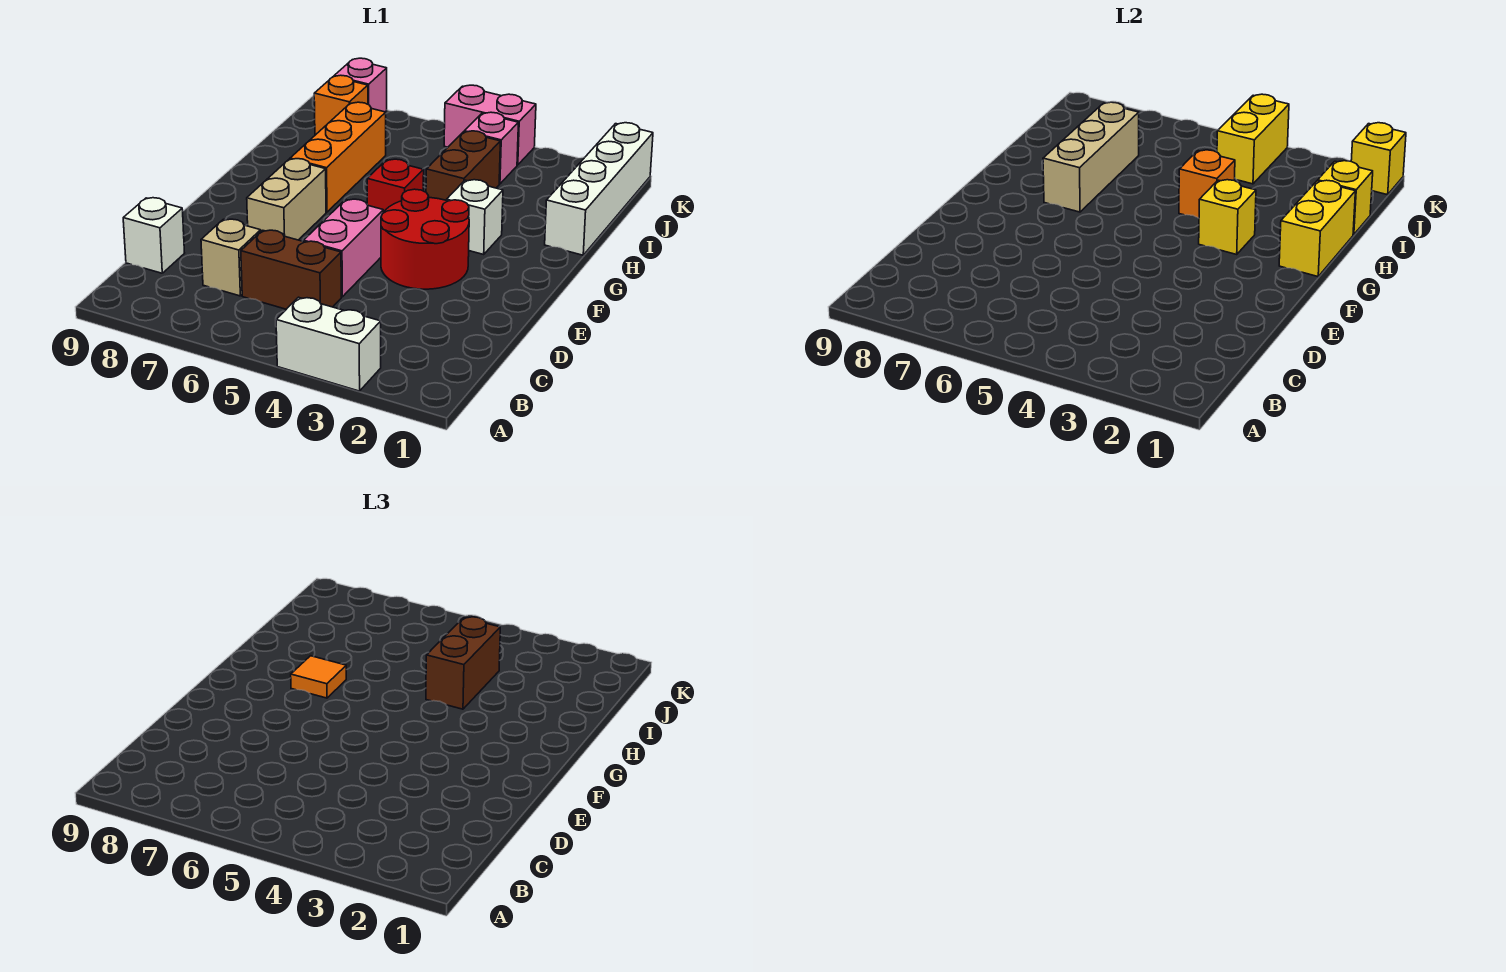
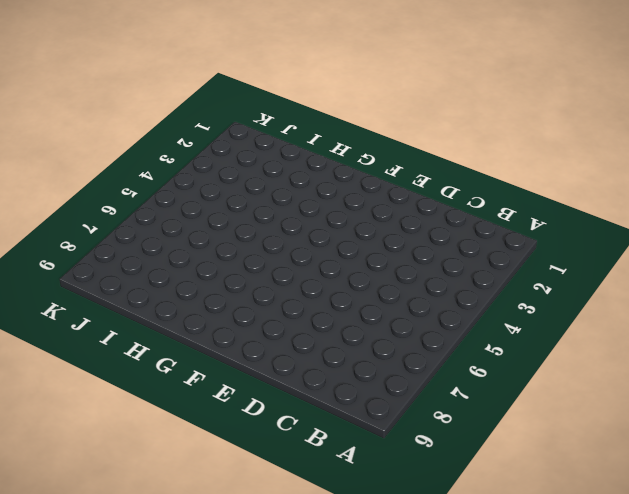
none -> white brick A3:A4 level 1
none -> brown brick C5:C6 level 1
none -> tan brick C7 level 1

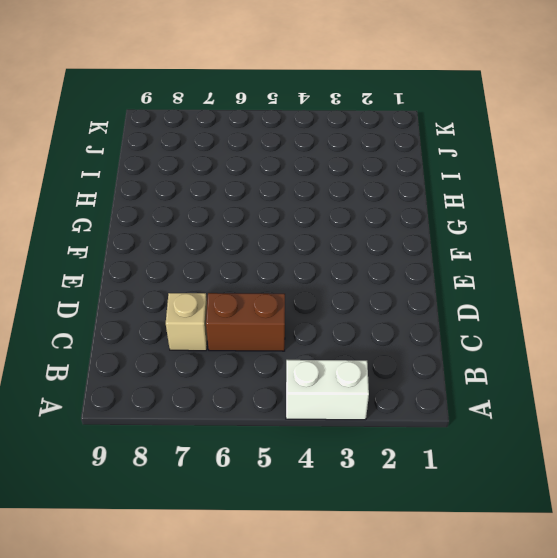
none -> white brick C9 level 1
none -> pink brick D5:E5 level 1
none -> red round brick E3:F4 level 1

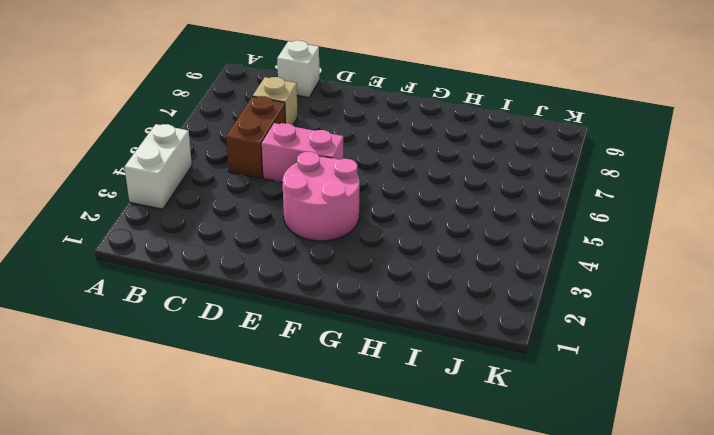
pink round brick E3:F4 level 1 -> red round brick E3:F4 level 1
none -> tan brick E7:F7 level 1
none -> white brick G3 level 1
none -> red brick G5 level 1

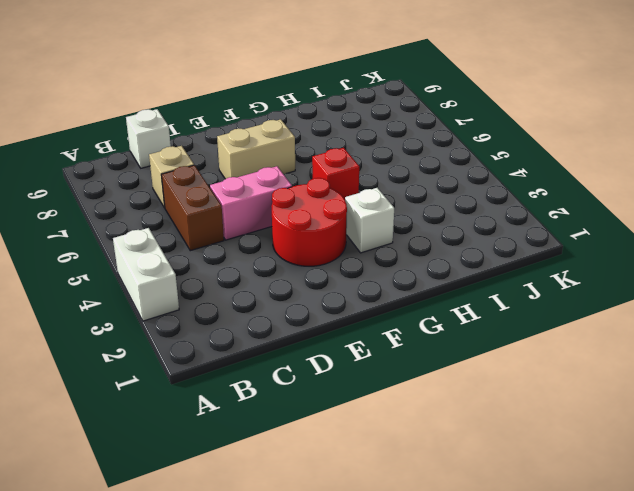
none -> orange brick G7:I7 level 1
none -> white brick H1:K1 level 1
none -> brown brick H4:I4 level 1

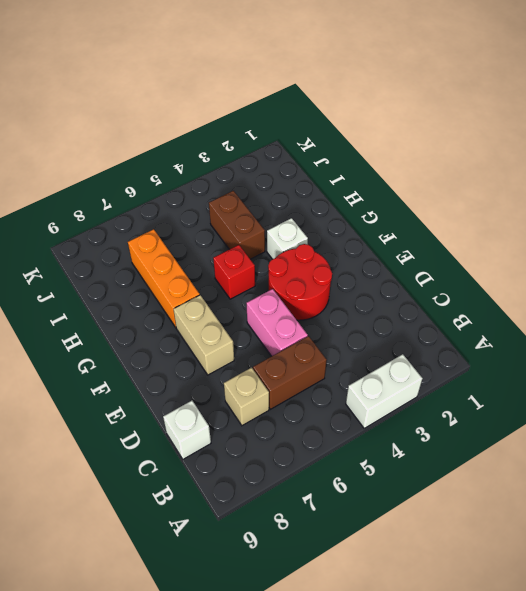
none -> white brick H1:K1 level 1
none -> pink brick J4 level 1
none -> orange brick J8 level 1

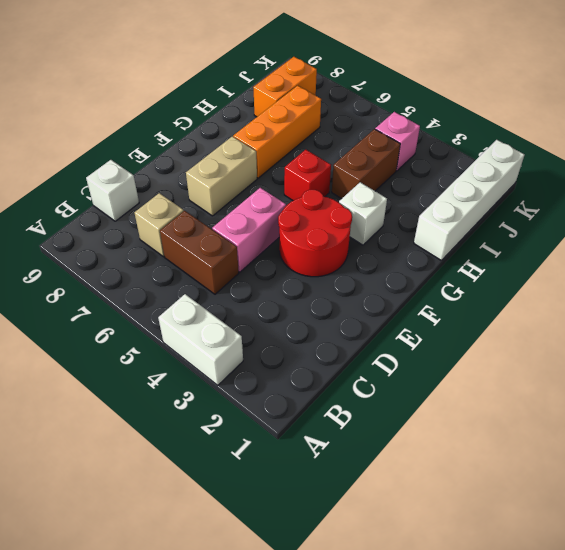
orange brick I8:J8 level 1 -> orange brick J8 level 1
none -> pink brick K4:K5 level 1
none -> pink brick K8 level 1
none -> yellow brick G1:H1 level 2

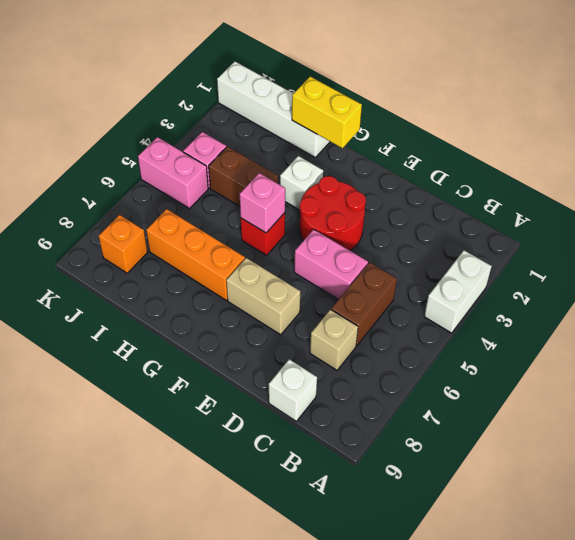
pink brick G5 level 2 -> pink brick K8 level 1
pink brick J5:K5 level 1 -> pink brick K4:K5 level 1
none -> yellow brick G3 level 2
none -> tan brick G7:I7 level 2
none -> orange brick H4 level 2

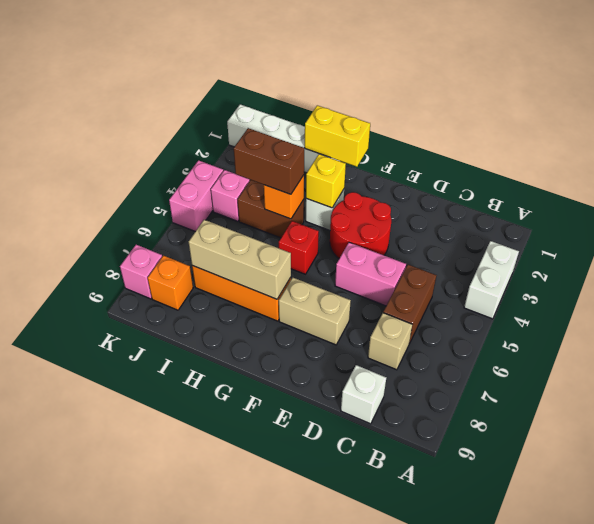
none -> yellow brick I1 level 2
none -> yellow brick J4:K4 level 2
none -> yellow brick K1 level 2

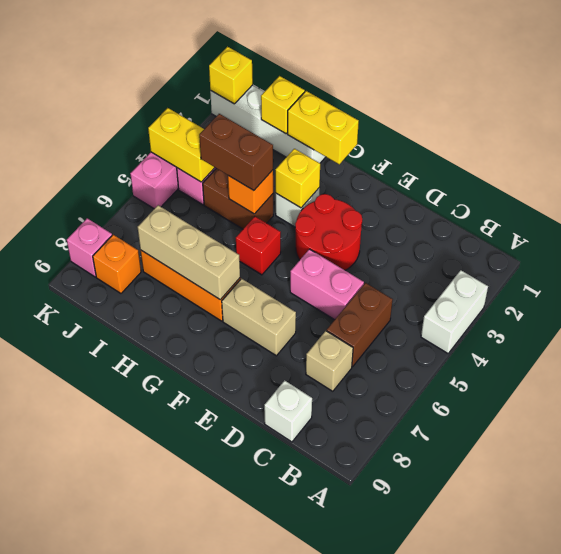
none -> orange tile G7 level 3

